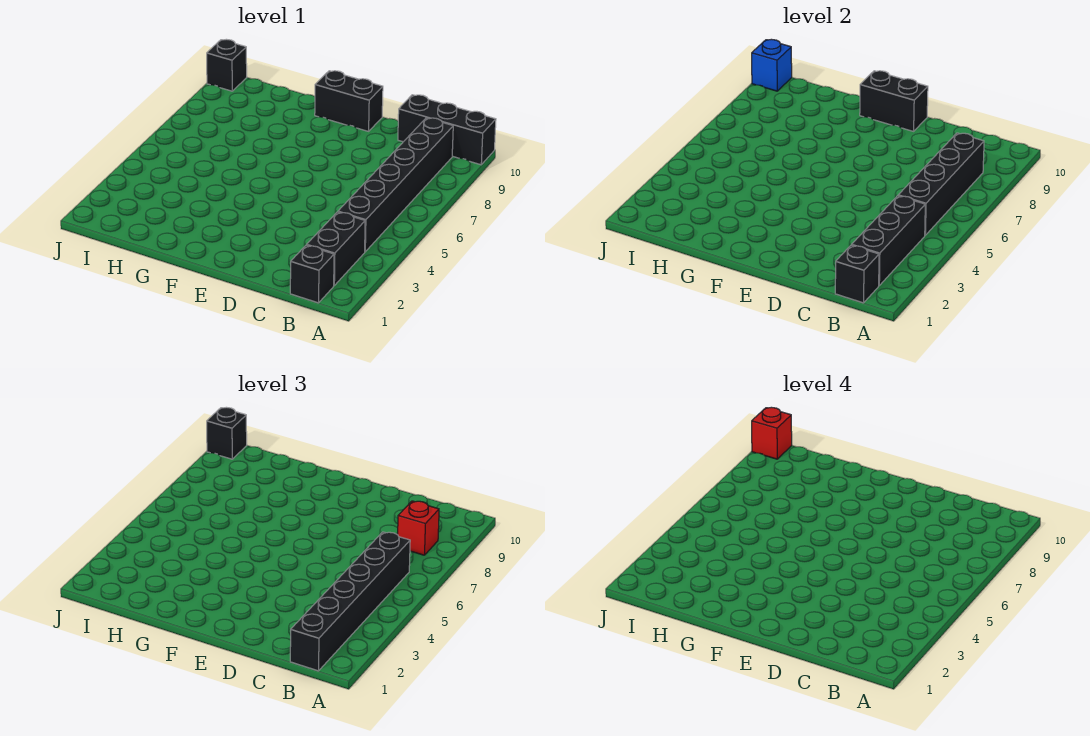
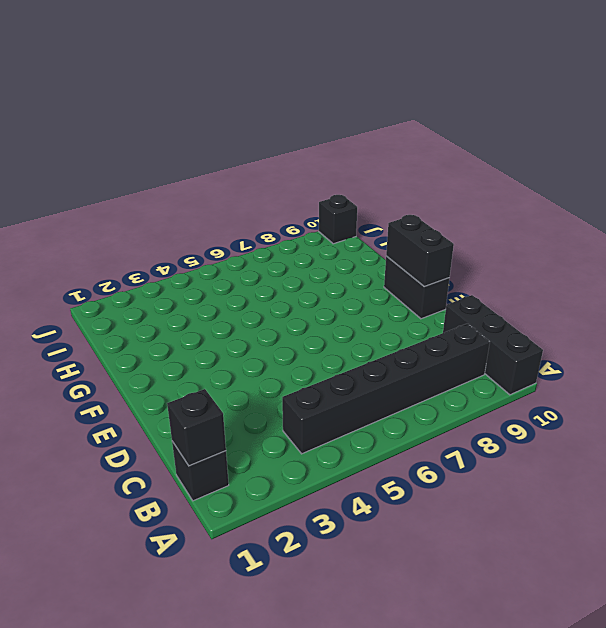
none -> black brick B2:B3 level 1
none -> black brick B2:B4 level 2
none -> black brick B5:B8 level 2

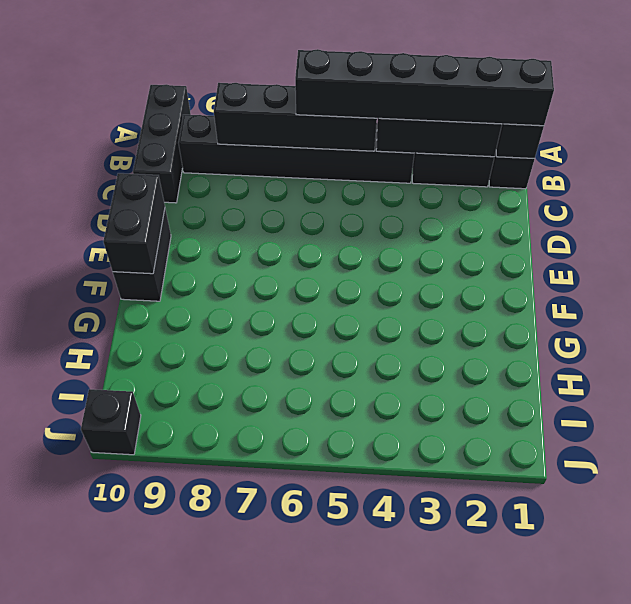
none -> blue brick J10 level 2
none -> red brick B8 level 3
none -> black brick J10 level 3

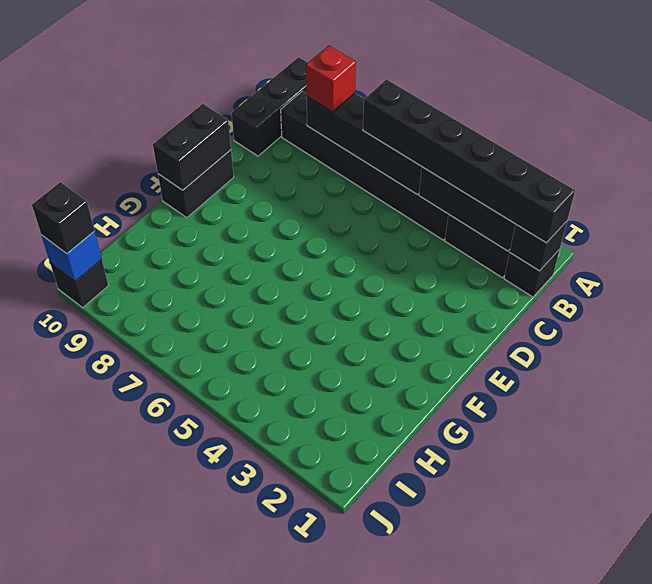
none -> red brick J10 level 4

